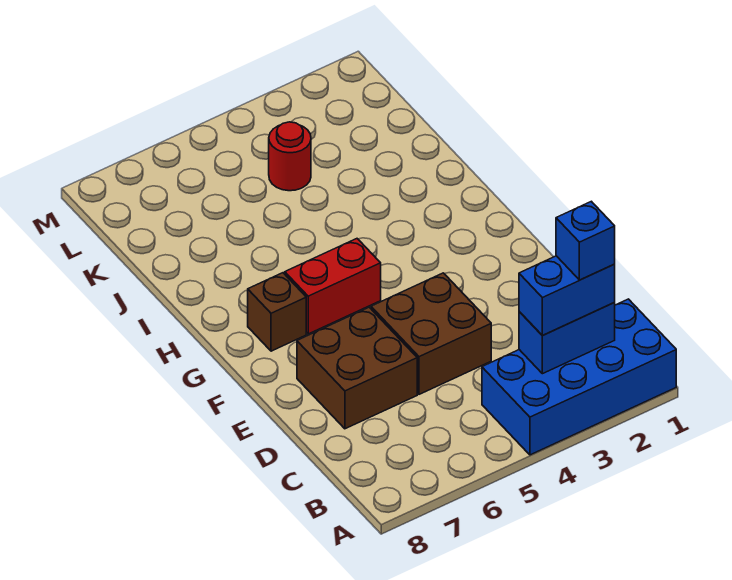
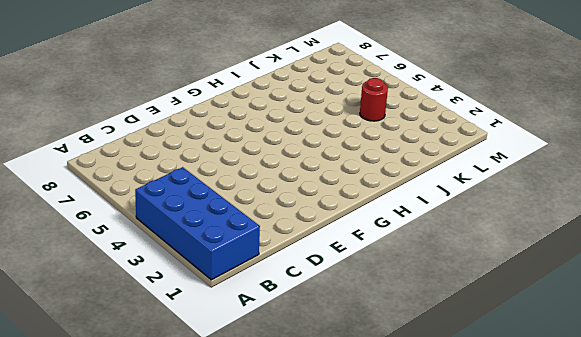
none -> brown brick D4:E5 level 1
none -> brown brick D6:E7 level 1

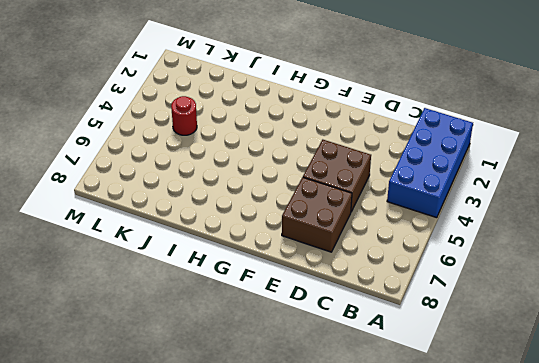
none -> red brick G5:G6 level 1
none -> brown brick G7 level 1

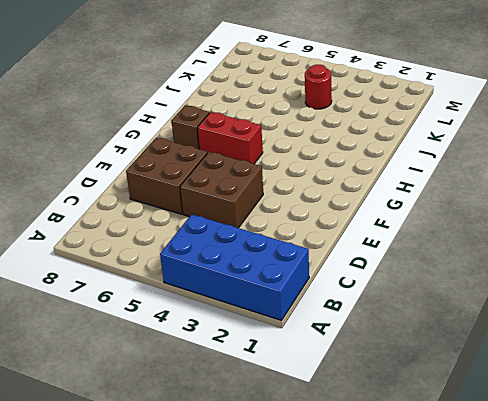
none -> blue brick B2:B3 level 2
none -> blue brick B2:B3 level 3

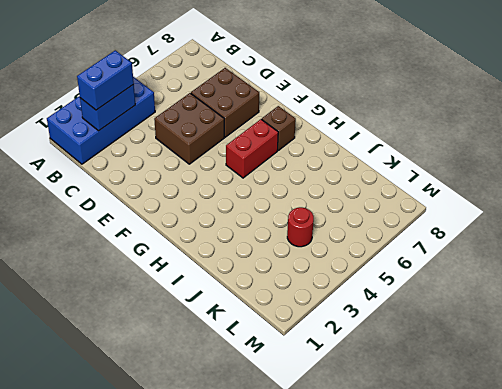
none -> blue brick B2 level 4

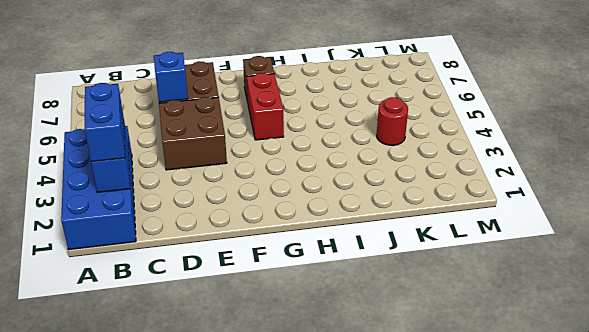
blue brick D6 level 2 -> blue brick B2 level 4

